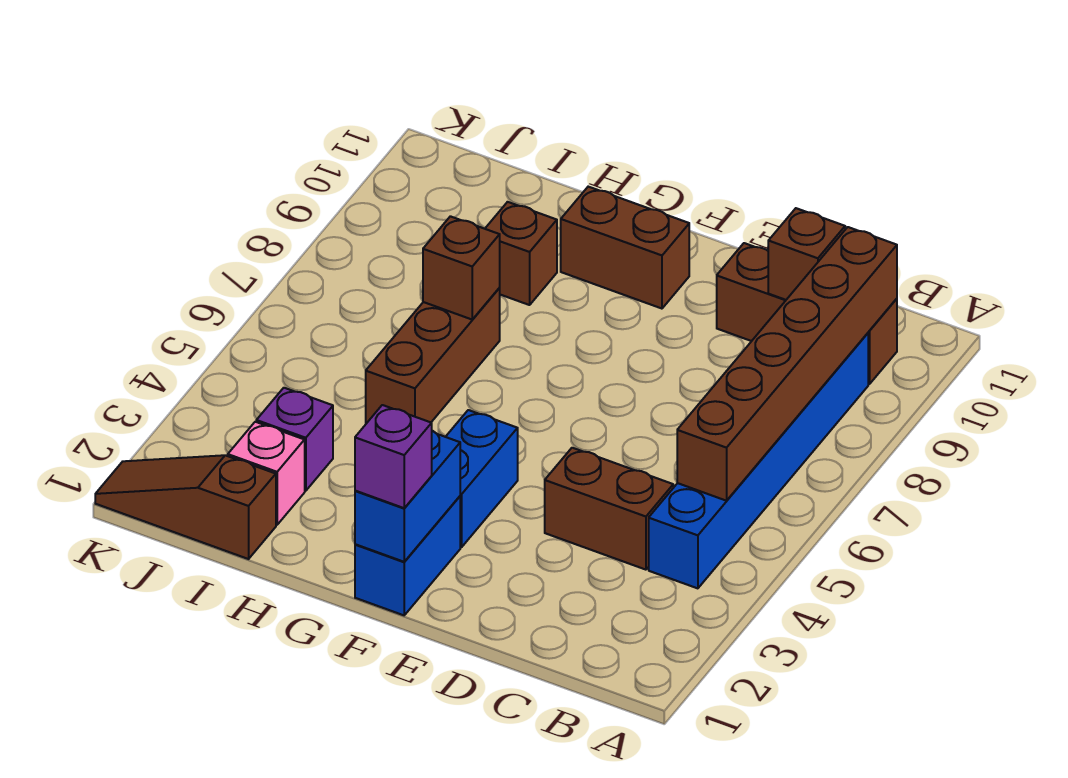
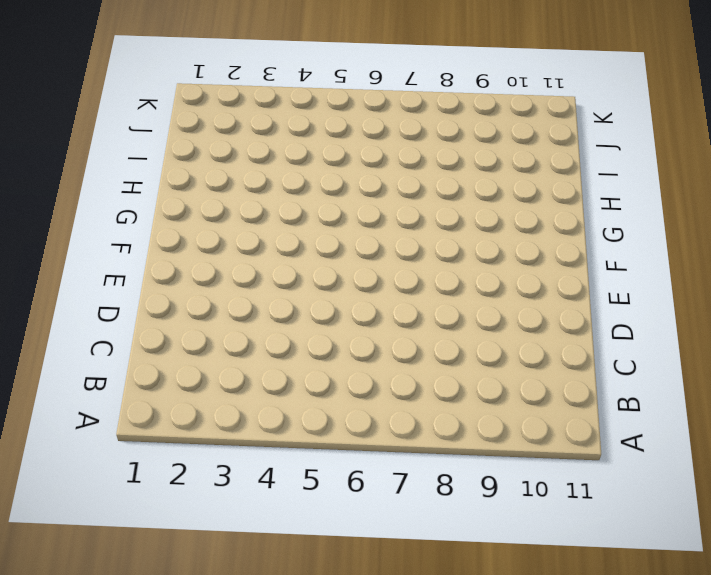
none -> blue brick B4:B9 level 1
none -> brown brick B10:D10 level 1
none -> brown brick C4:D4 level 1

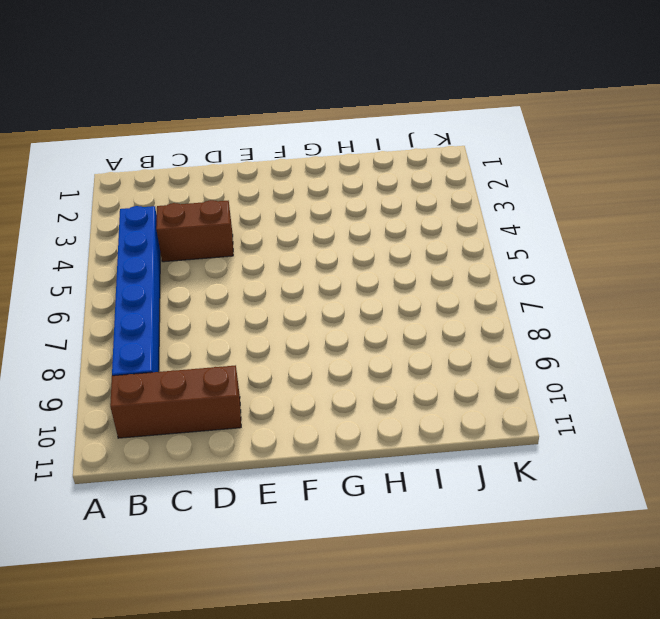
none -> blue brick F1:F2 level 1
none -> blue brick F3:F4 level 1
none -> brown brick F10:G10 level 1

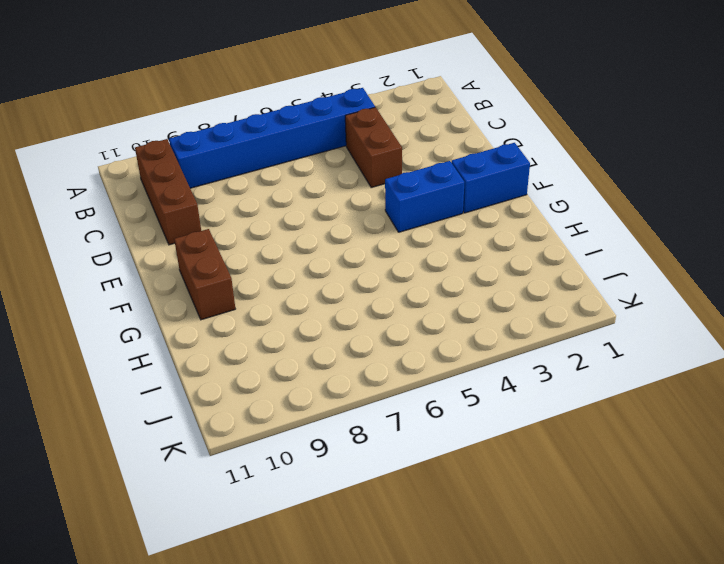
none -> brown brick H5:H7 level 1
none -> brown brick H9 level 1
none -> brown slope I1:K1 level 1 top I

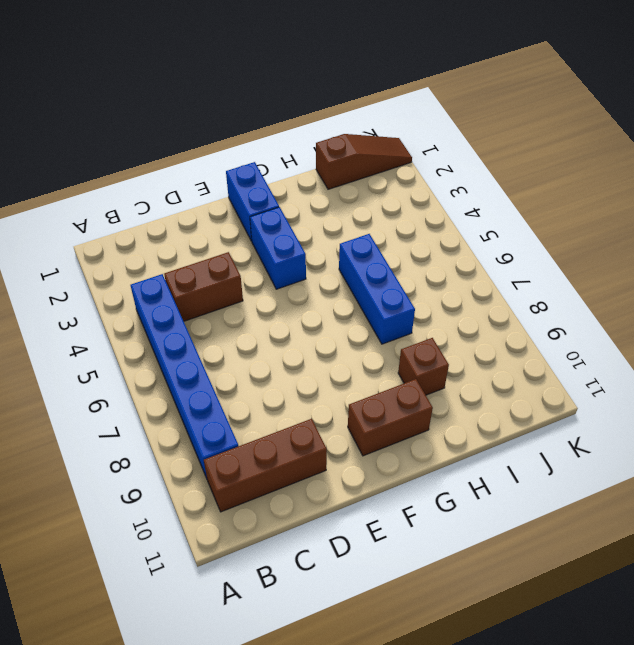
blue brick H5:H7 level 1 -> brown brick H5:H7 level 1
none -> pink brick I2 level 1
none -> purple brick I3 level 1
none -> brown brick B5:B10 level 2

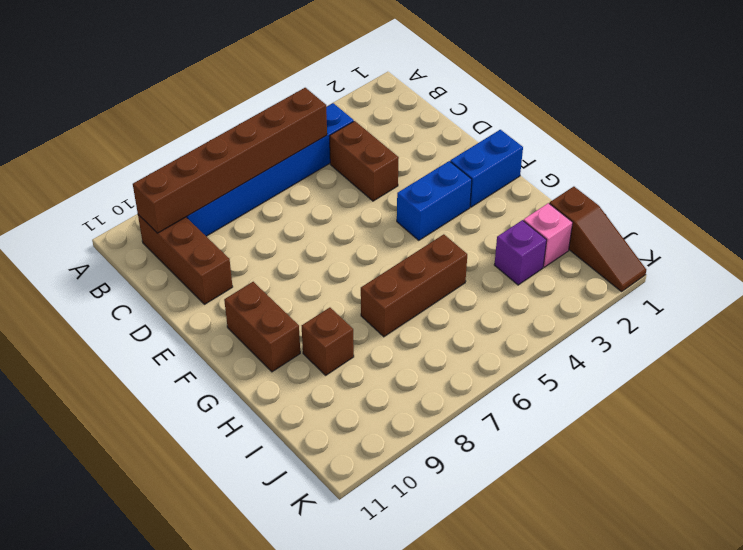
none -> brown brick C10 level 2
none -> blue brick F1:F2 level 2
none -> brown brick H7 level 2

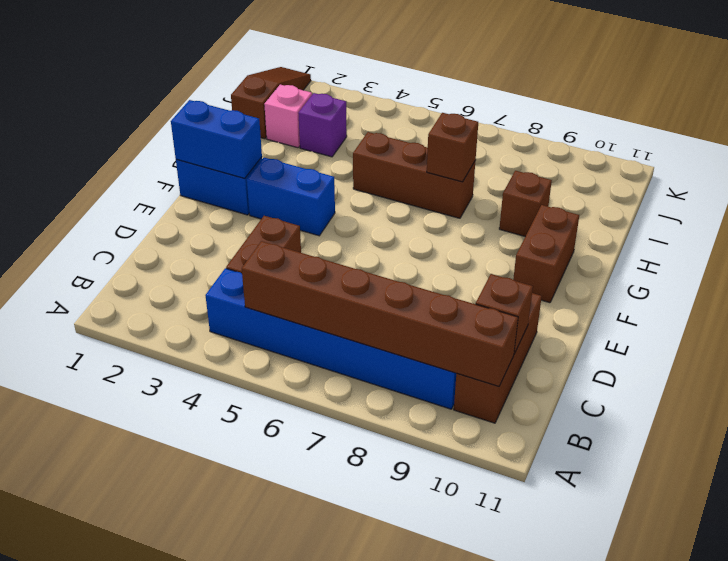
none -> purple brick F1 level 3

